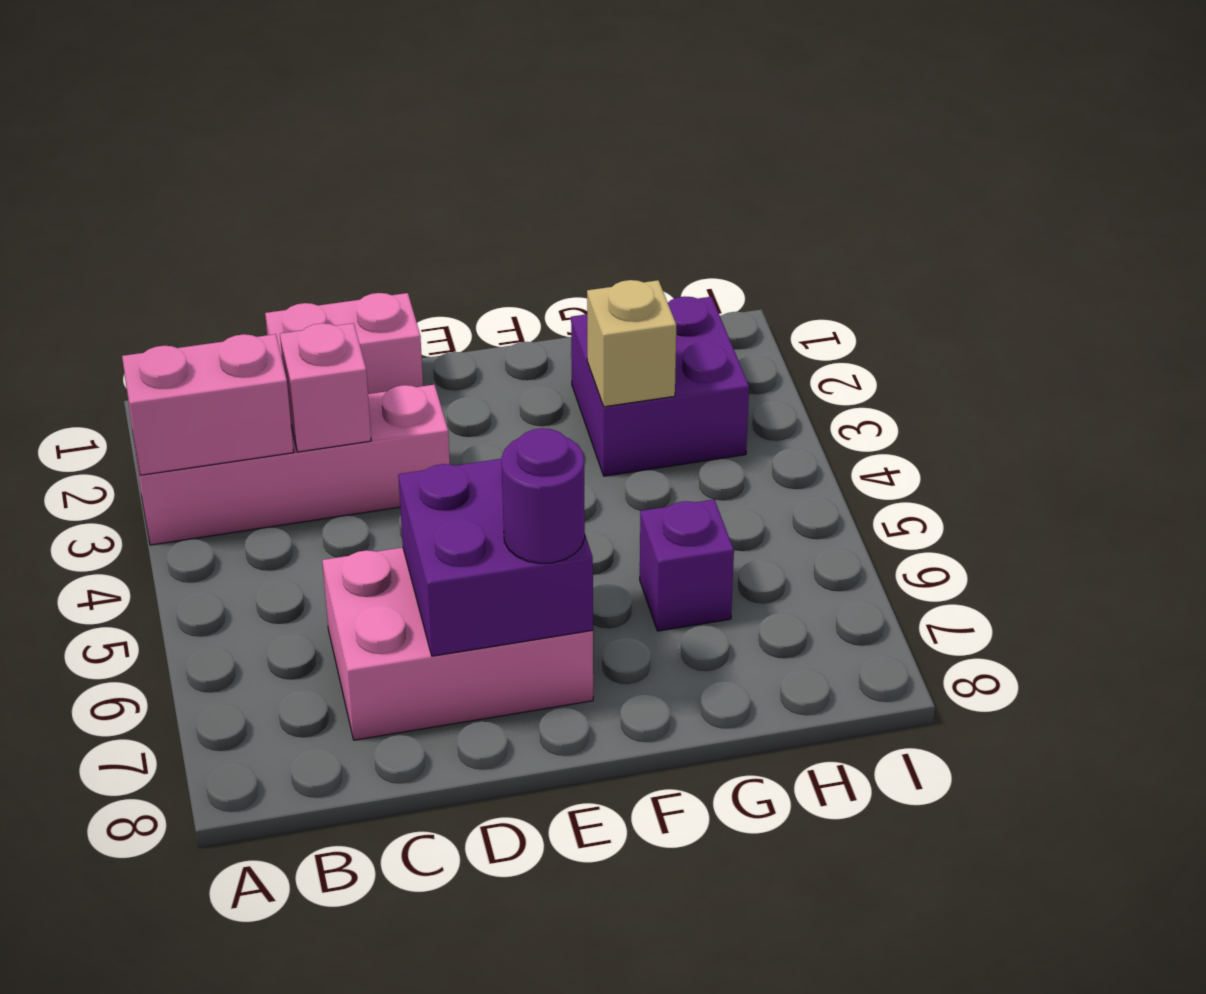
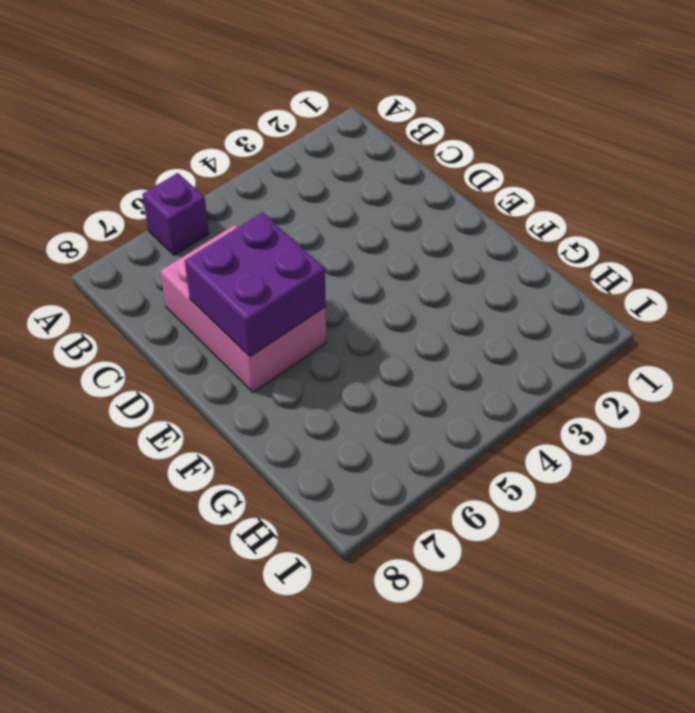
purple brick A6 level 1 -> purple brick G6 level 1
none -> pink brick A3:D3 level 1
none -> pink brick C1:D1 level 1

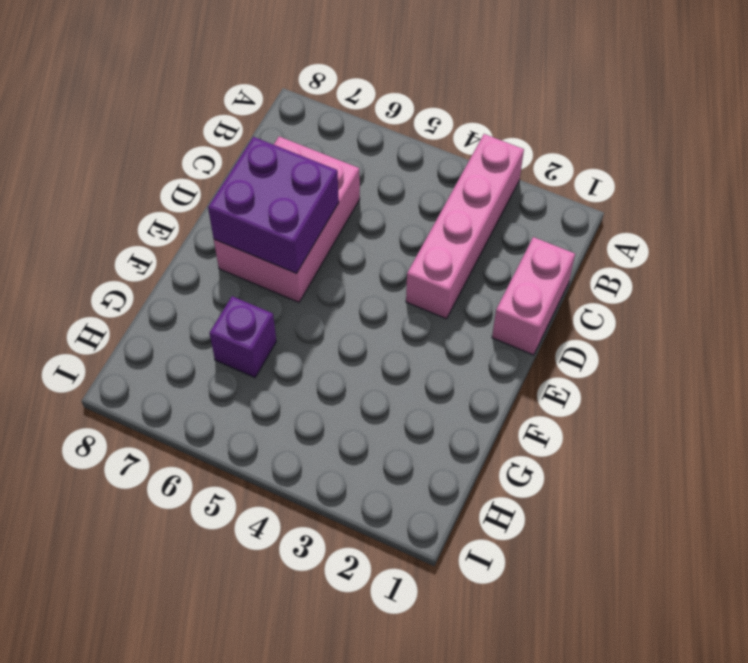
none -> purple brick G2:H3 level 1
none -> pink brick A3:B3 level 2

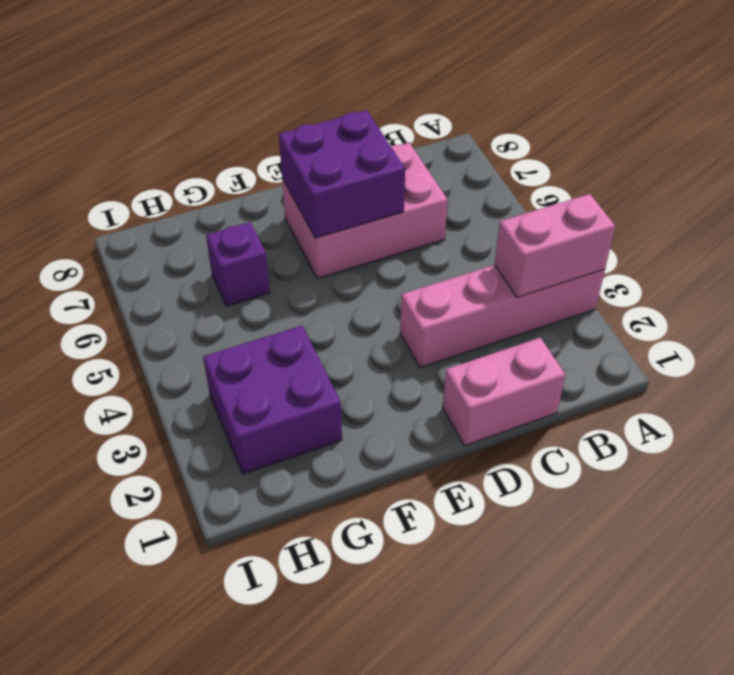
none -> pink brick C3 level 2
none -> tan brick G3 level 2

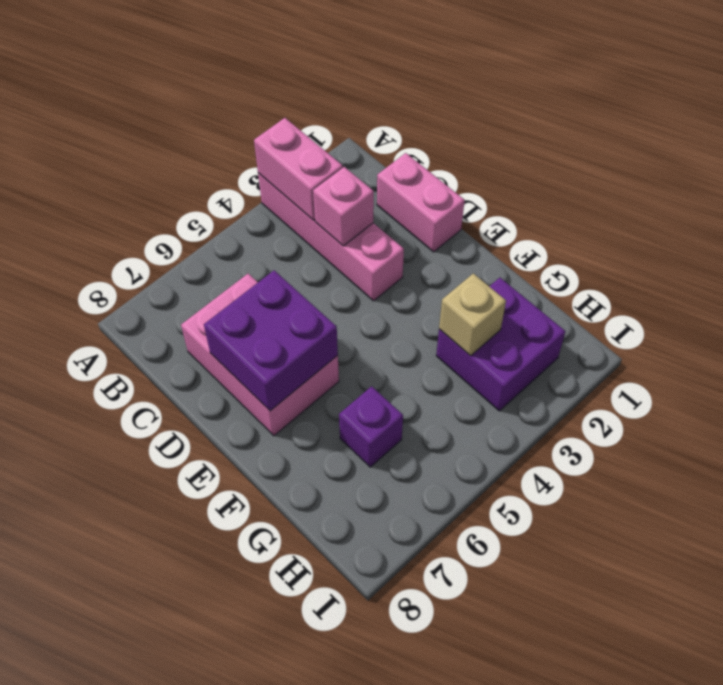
none -> purple round brick E7 level 3

